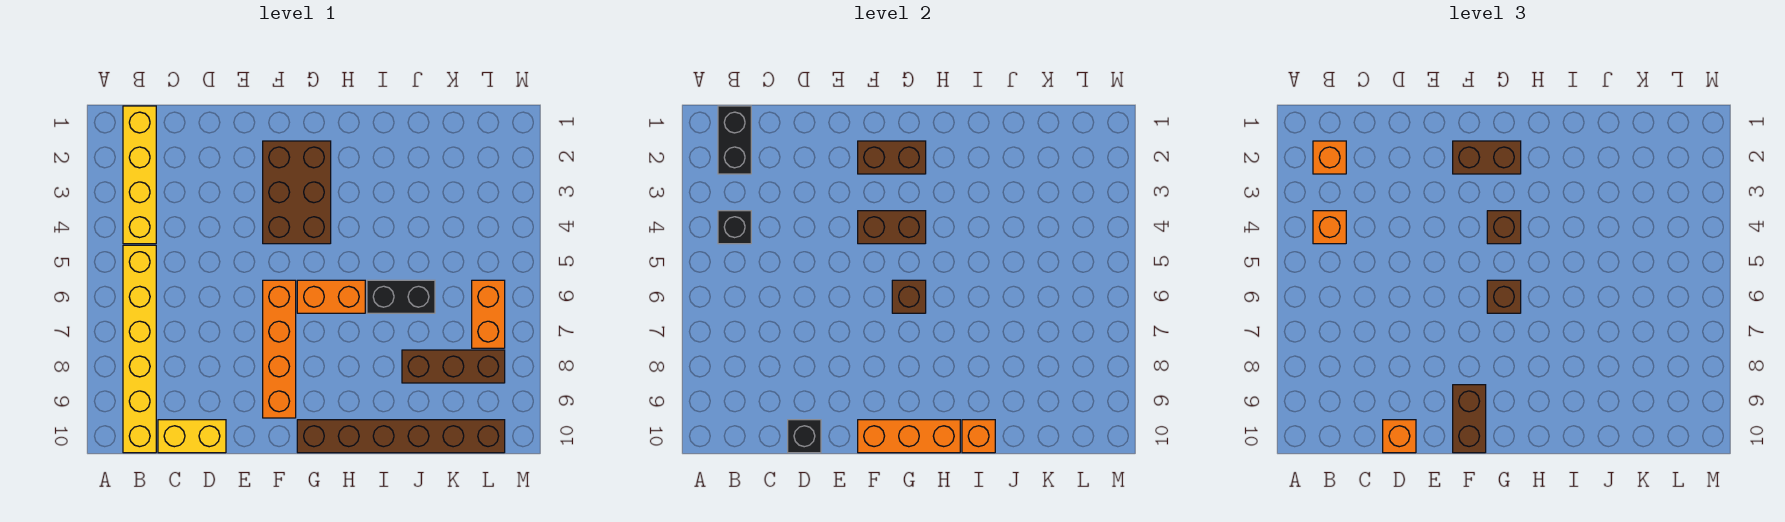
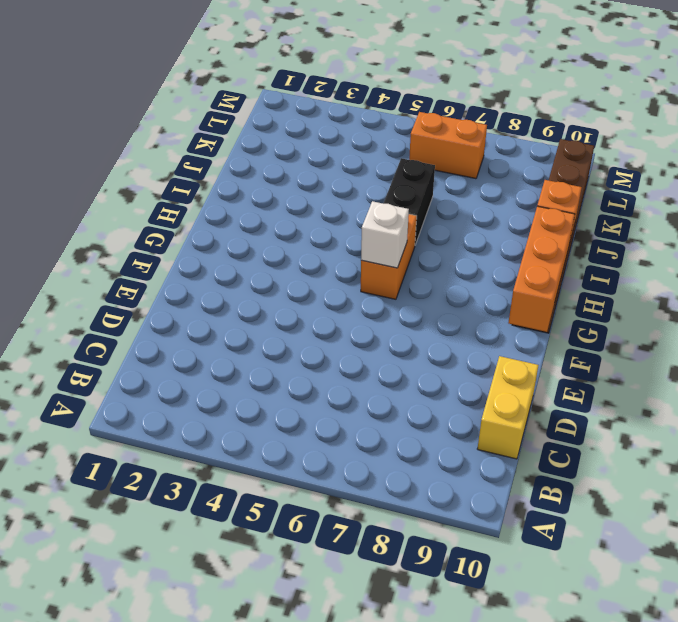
white brick G6 level 2 -> brown brick G6 level 2
none -> yellow brick B1:B4 level 1
none -> yellow brick B5:B10 level 1
none -> brown brick F2:G4 level 1

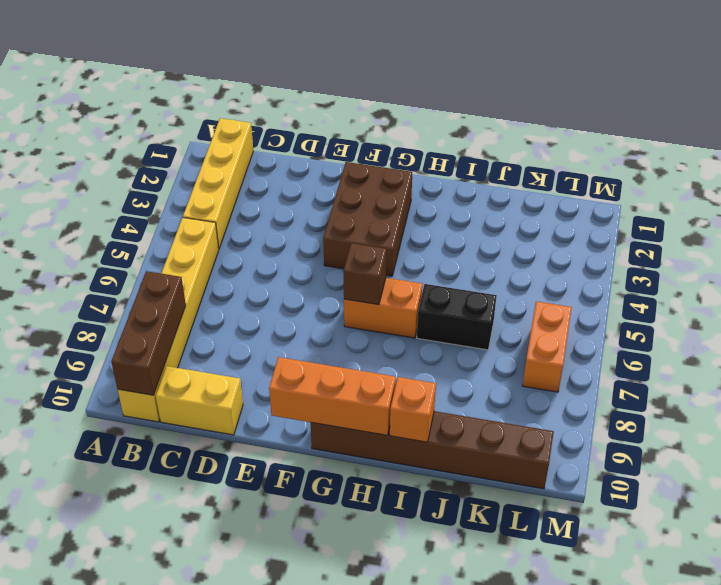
brown brick B8:B10 level 2 -> brown brick J8:L8 level 1
none -> orange brick F6:F9 level 1
none -> black brick B1:B2 level 2
none -> black brick B4 level 2

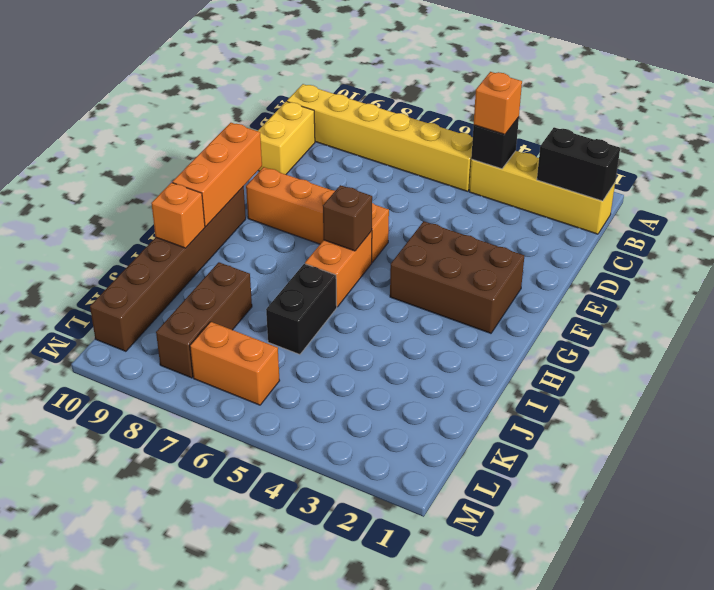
none -> black brick D10 level 2
none -> brown brick F2:G2 level 2
none -> brown brick F4:G4 level 2

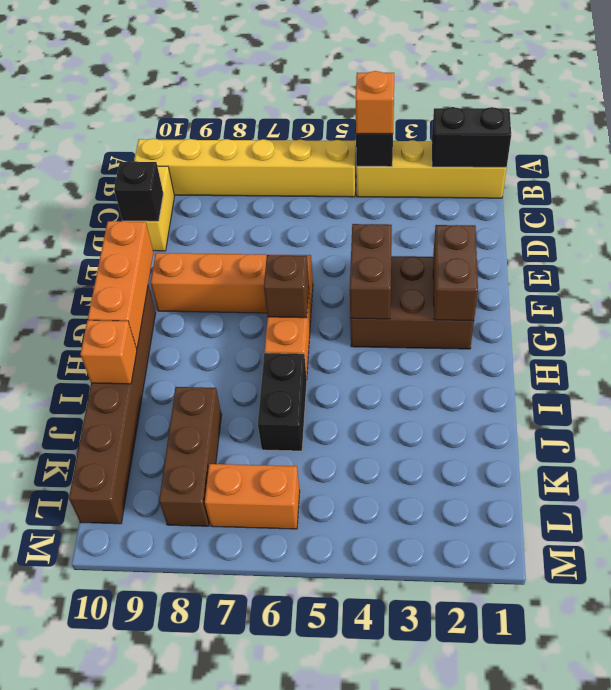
none -> orange brick B2 level 3
none -> orange brick D10 level 3
none -> brown brick F2:G2 level 3

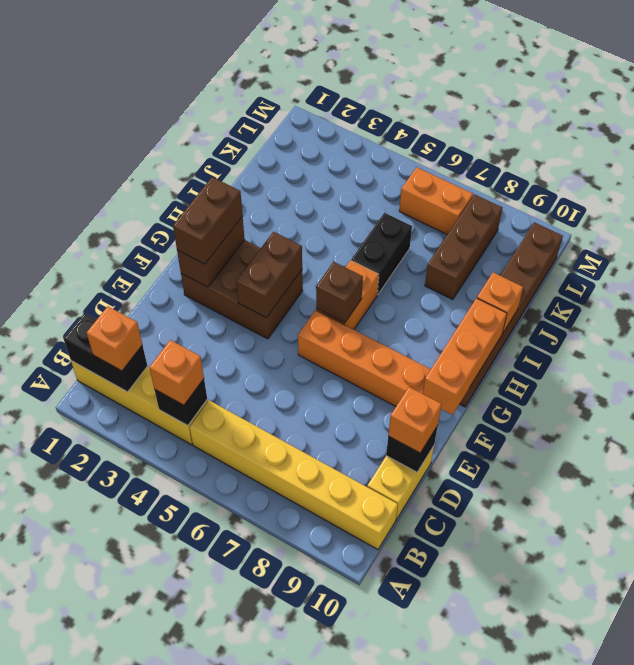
none -> brown brick F9:F10 level 3
none -> brown brick G4 level 3
none -> brown brick G6 level 3

